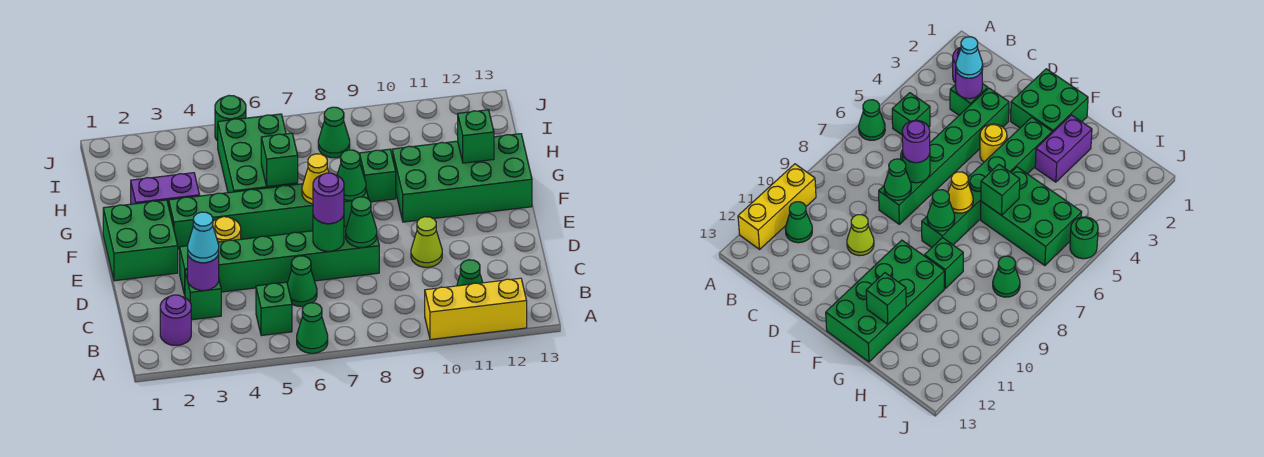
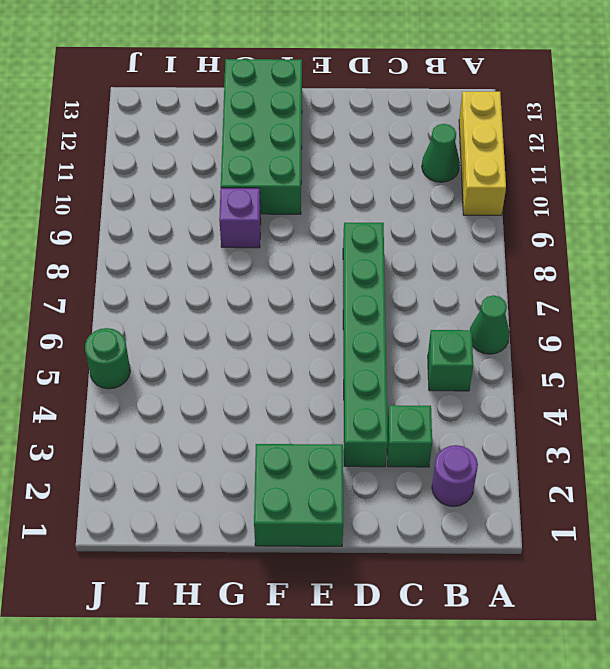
purple brick G9 level 1 -> green brick G9 level 1
none -> green cone C6 level 1
none -> lime cone D10 level 1
none -> yellow round brick E4 level 1

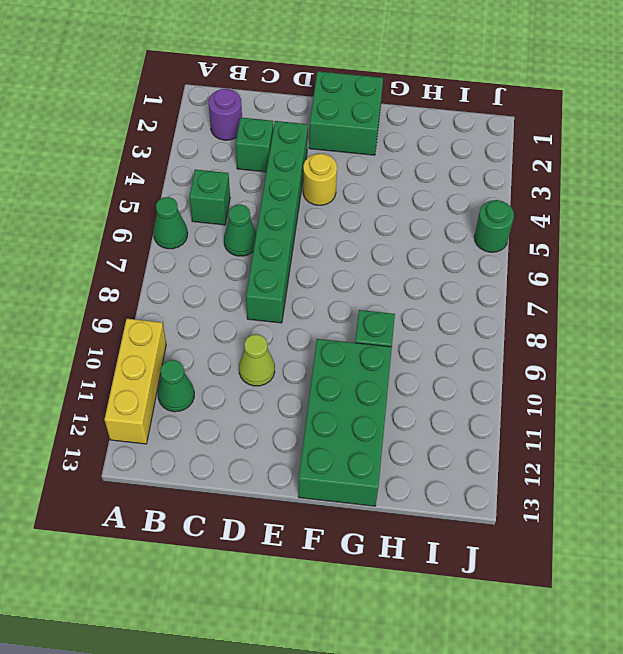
none -> green brick F3:F8 level 1
none -> purple brick G2:G3 level 1
none -> green brick G5:I6 level 1

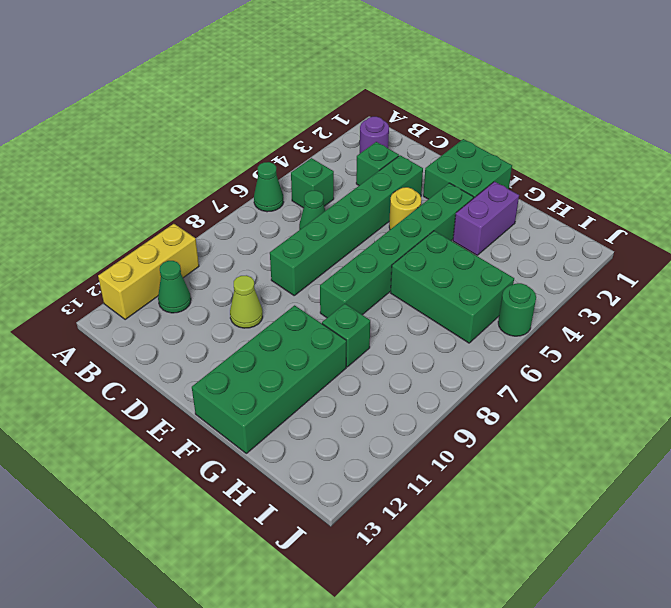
none -> green cone I8 level 1
none -> purple round brick C3 level 2
none -> green round brick D7 level 2

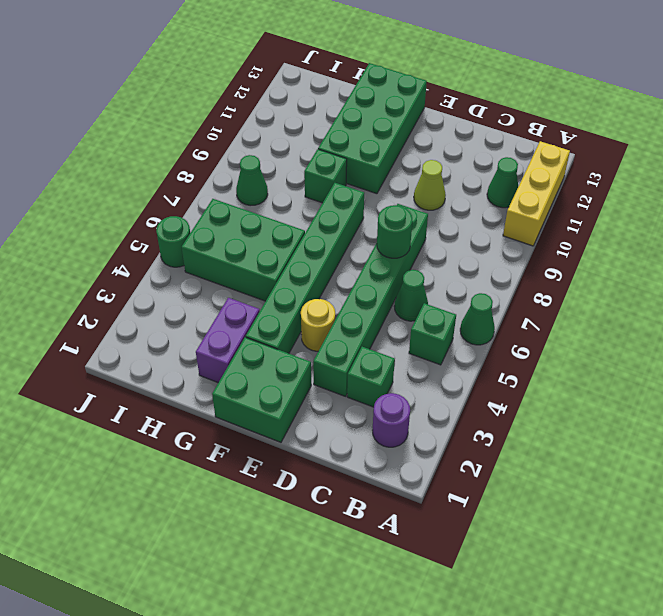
none -> purple round brick C3 level 2
none -> green cone D8 level 2
none -> yellow cone F7 level 2

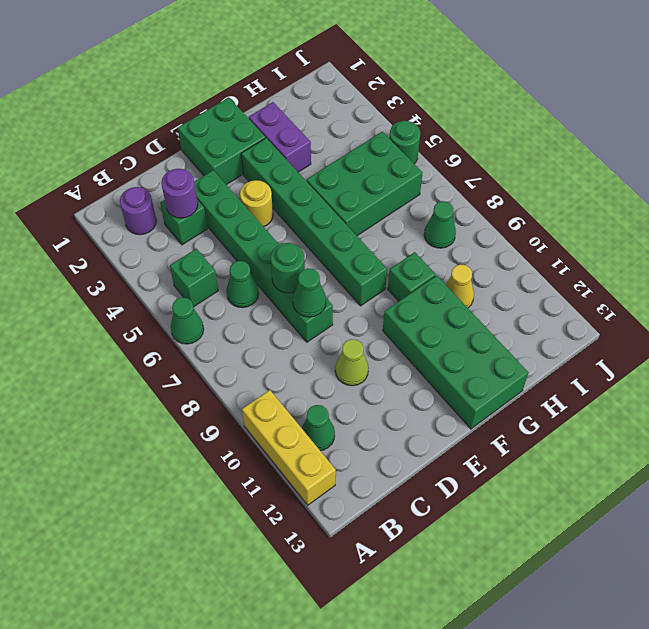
yellow cone H10 level 1 -> yellow cone F7 level 2
none -> green cone F8 level 2
none -> green brick G6 level 2
none -> green brick G12 level 2

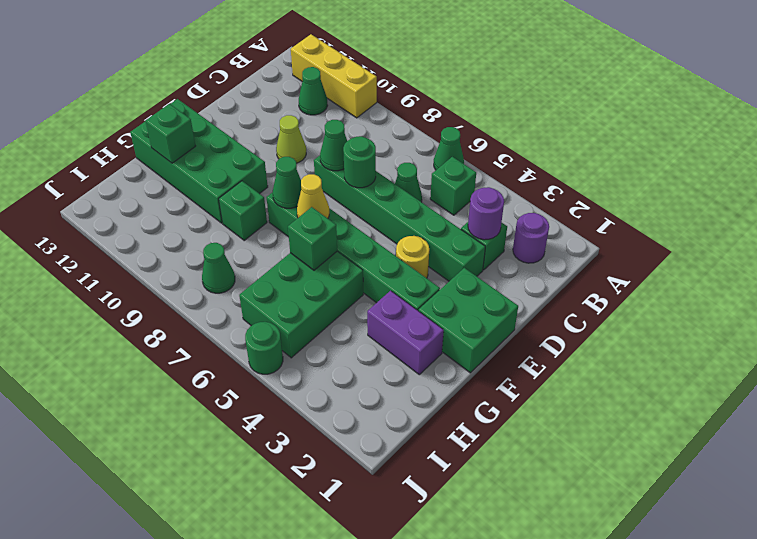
none -> cyan cone C3 level 3
none -> purple round brick D7 level 3

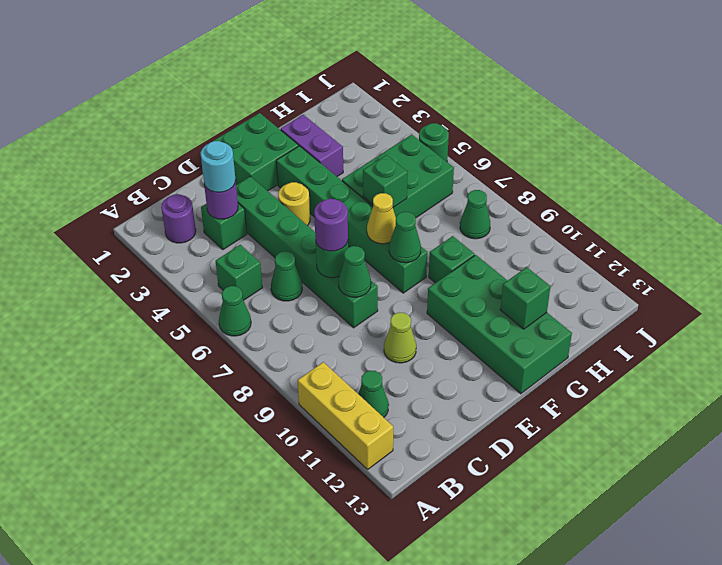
cyan round brick C3 level 3 -> cyan cone C3 level 3

